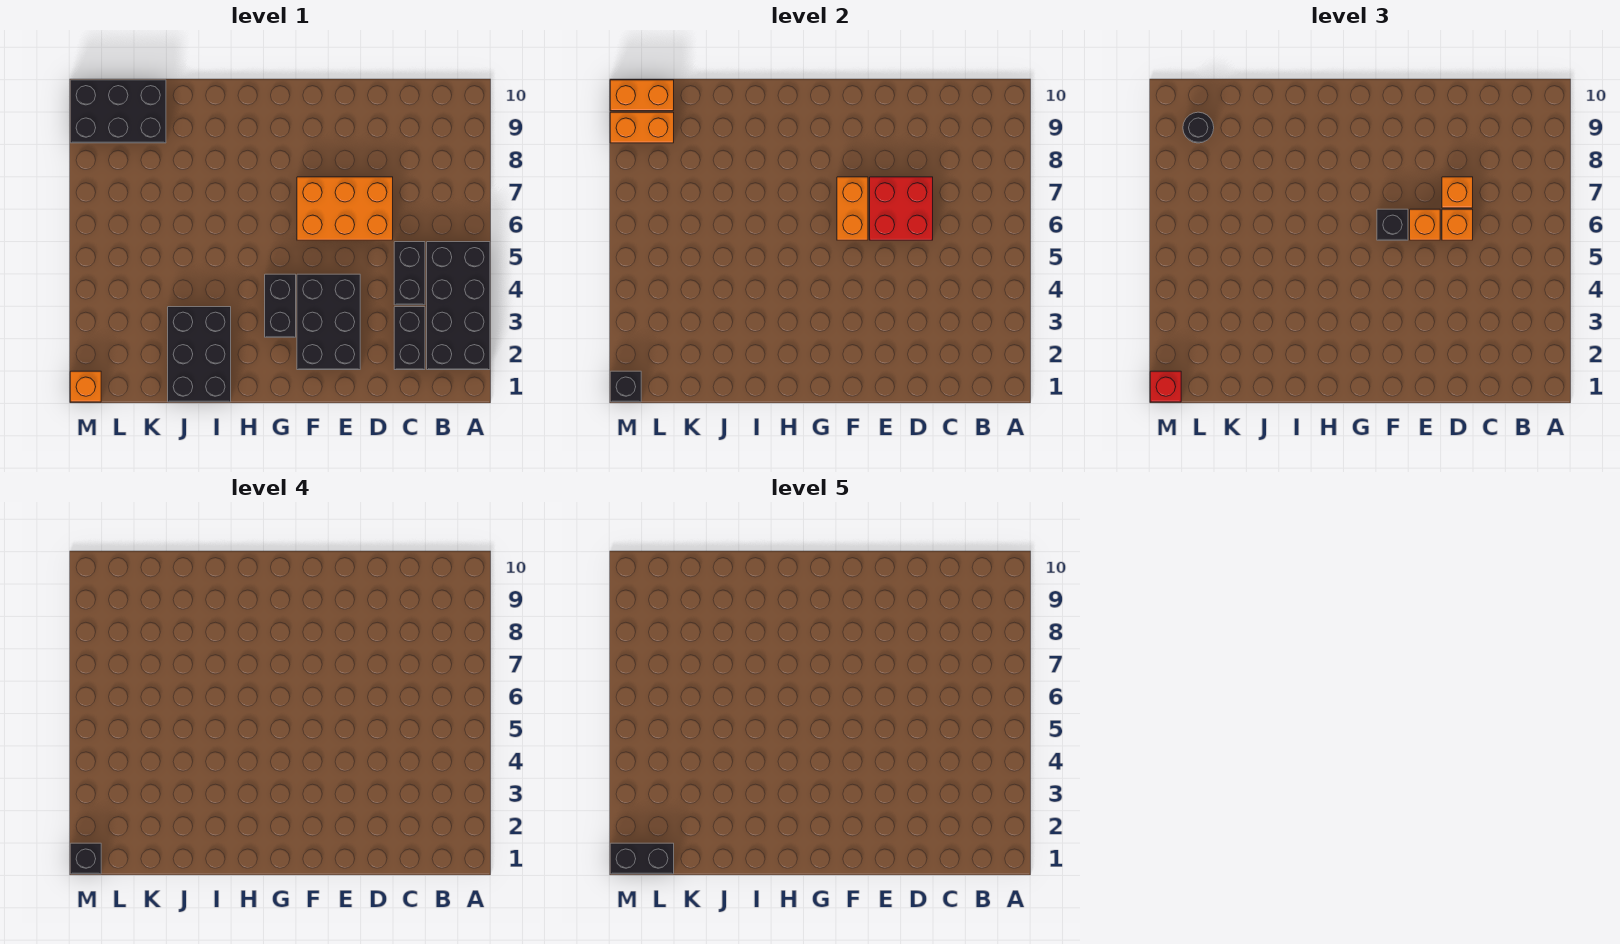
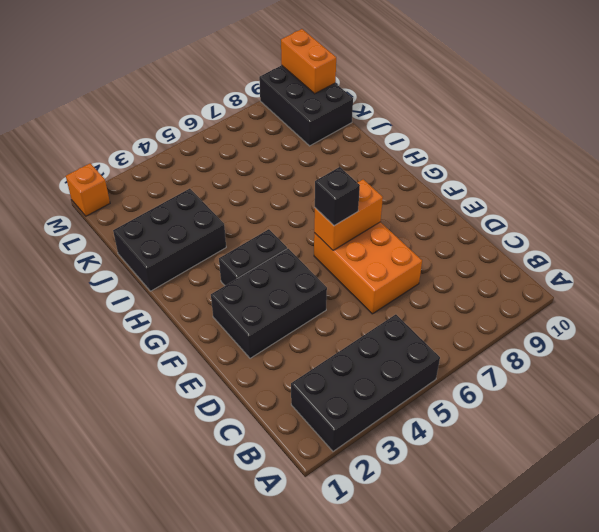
none -> black brick C2:C3 level 1
none -> black brick C4:C5 level 1
none -> red brick D6:E7 level 2

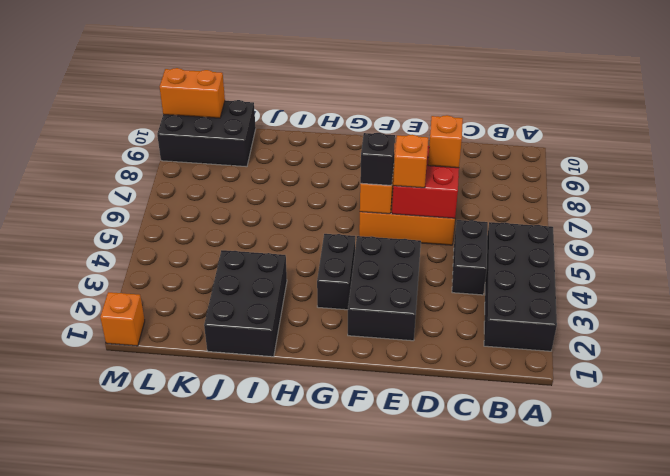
none -> black brick C2:C3 level 1
none -> orange brick L9:M9 level 2
none -> black brick M1 level 2

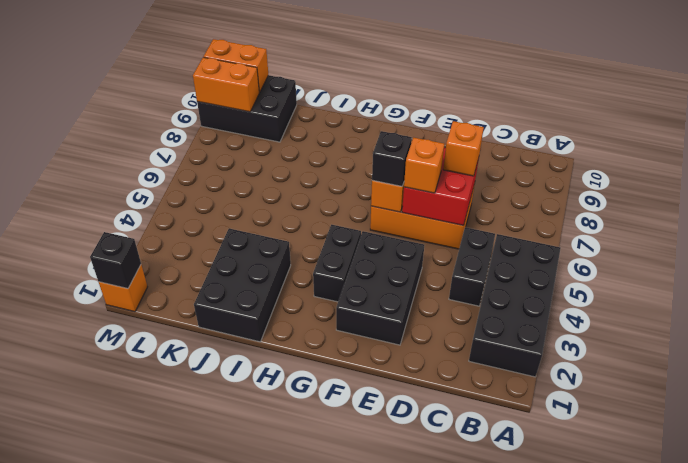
none -> black brick C2:C3 level 1
none -> orange brick D6 level 3
none -> black round brick L9 level 3

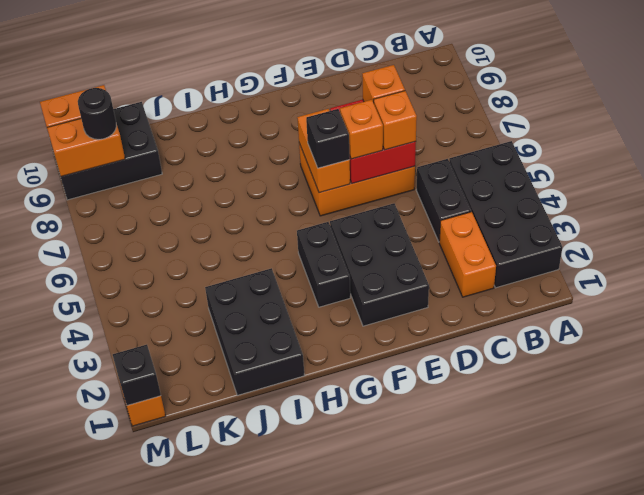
orange brick C2:C3 level 1 -> black brick C2:C3 level 1
none -> red brick M1 level 3
none -> black brick M1 level 4
none -> black brick L1:M1 level 5

